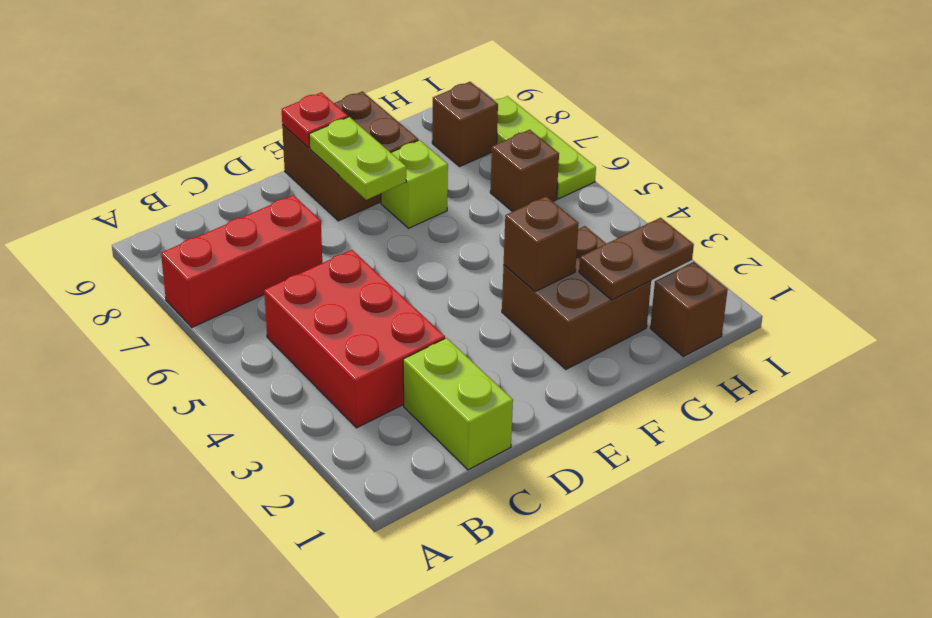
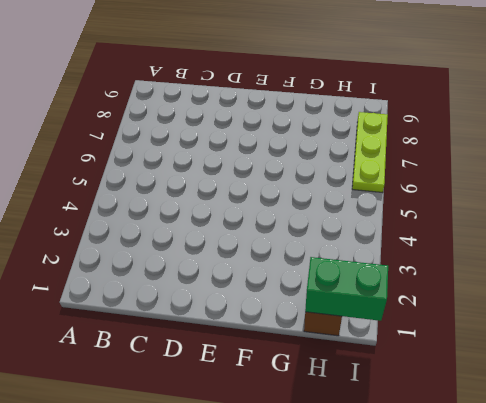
green brick H1:I1 level 2 -> none
none -> red brick A7:C7 level 1
none -> red brick B3:C5 level 1
none -> lime brick C1:C2 level 1

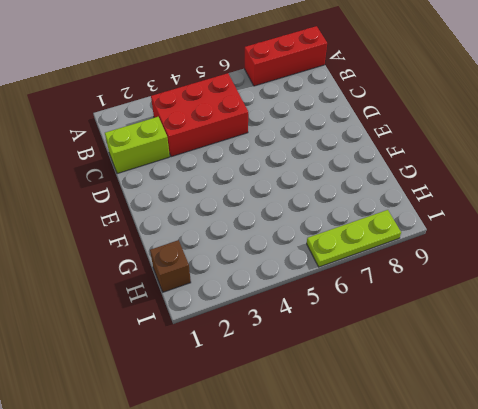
red brick A7:A9 level 1 -> red brick A7:C7 level 1
none -> brown brick E8:F9 level 1
none -> brown brick F2:G3 level 1
none -> lime brick F7 level 1

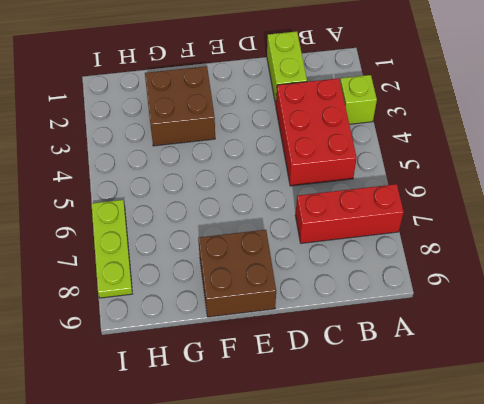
lime brick A3 level 1 -> lime brick F7 level 1
none -> brown brick H1 level 1
none -> brown brick H6 level 1
none -> brown brick H8 level 1

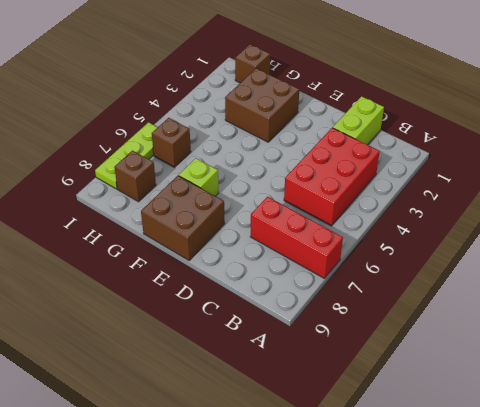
none -> lime plate E7:E8 level 2
none -> red plate E9 level 2
none -> brown brick F3 level 2

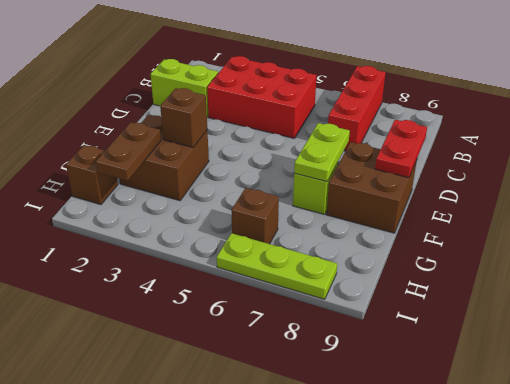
red plate D9:E9 level 2 -> red plate E9 level 2
lime plate E7:F7 level 2 -> lime plate E7:E8 level 2
none -> brown brick H8 level 1

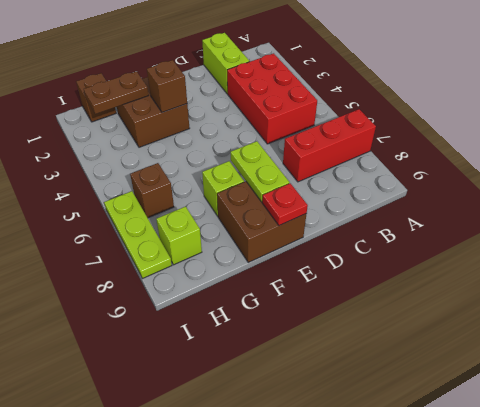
lime brick H8 level 1 -> brown brick H8 level 1

